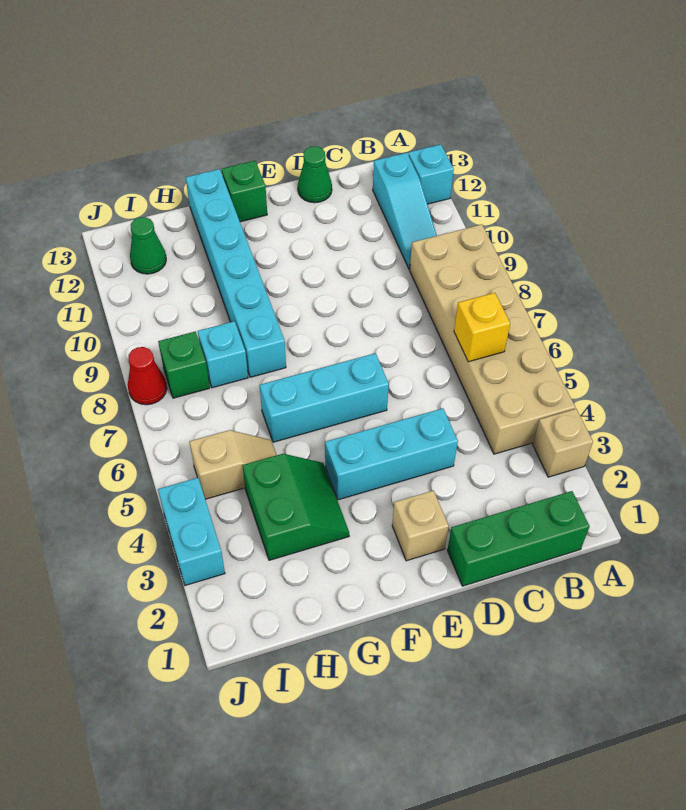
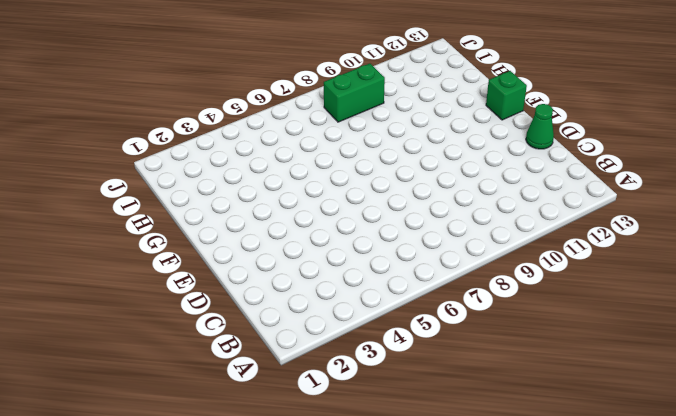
green brick I8:I9 level 1 -> green brick I8 level 1
none -> tan brick A3 level 1
none -> tan brick A4:B9 level 1
none -> cyan brick A12 level 1

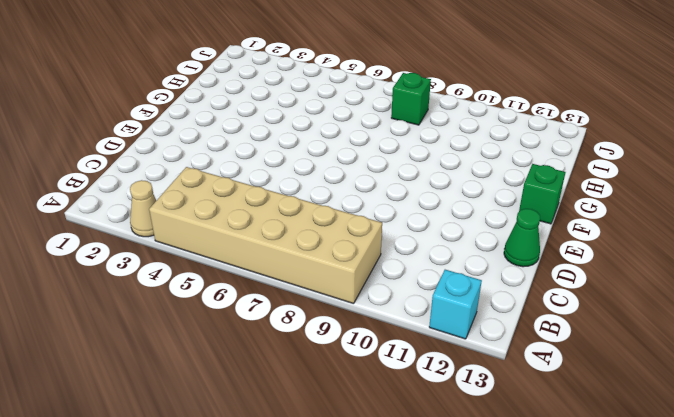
tan cone A3 level 1 -> tan brick A3 level 1
none -> green brick B1:D1 level 1
none -> cyan slope B10:B12 level 1 top 12
none -> cyan brick D4:F4 level 1

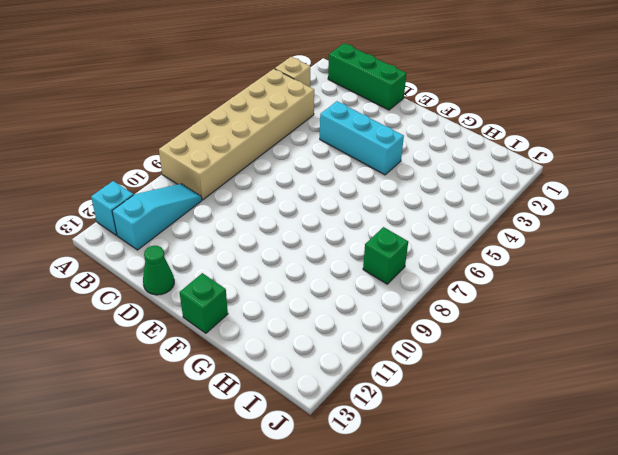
none -> tan brick E2 level 1
none -> cyan brick E6:G6 level 1
none -> green slope G3:H4 level 1 top H

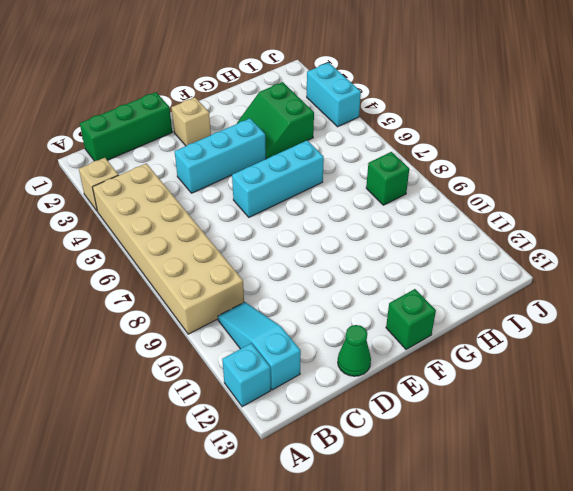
none -> cyan brick G8:G13 level 1
none -> tan slope H5:I5 level 1 top I
none -> cyan brick H8 level 1

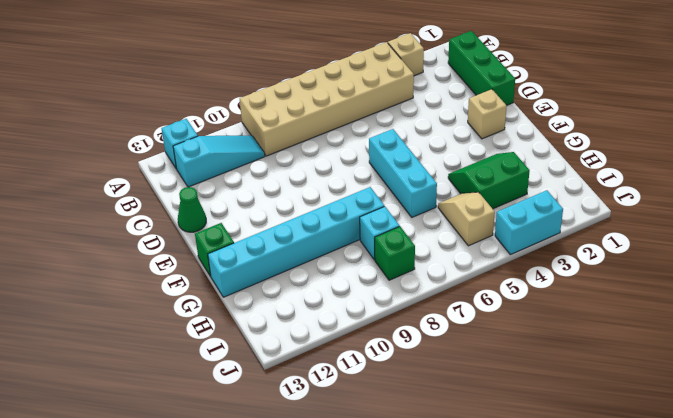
none -> cyan brick D4:F4 level 1
none -> green cone I12 level 1
none -> red cone J8 level 1

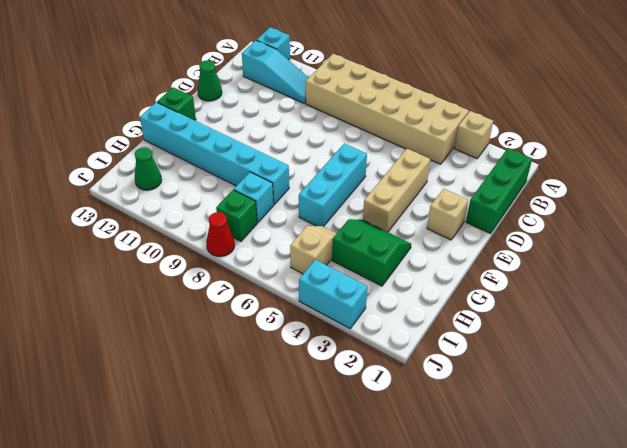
tan brick D4:F4 level 1 -> cyan brick D4:F4 level 1
none -> yellow brick B6 level 2

